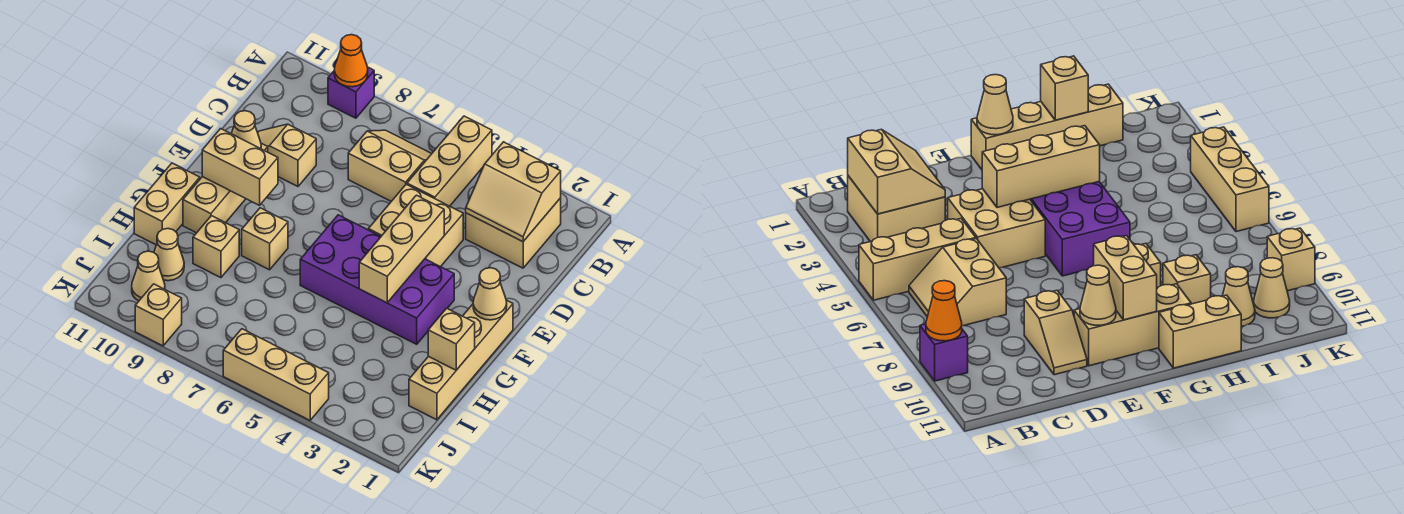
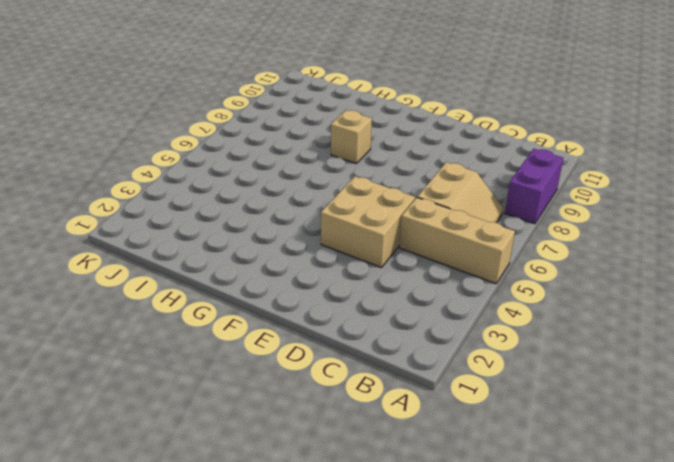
purple brick A8:A9 level 1 -> purple brick A9 level 1
none -> tan brick B2:C3 level 1
none -> tan slope D9:D10 level 1 top 9
none -> tan brick E10:G10 level 1

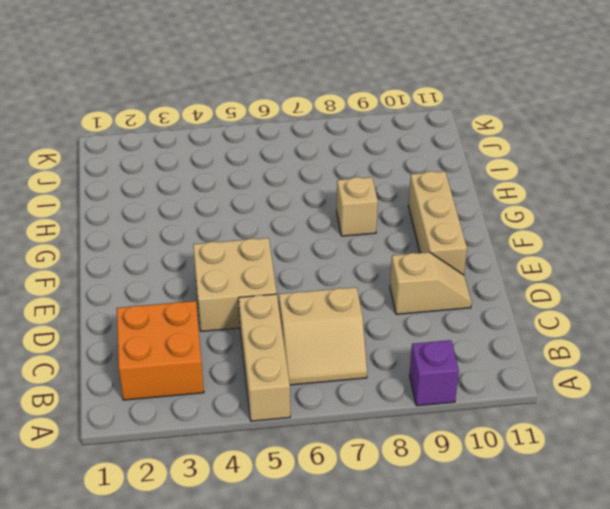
orange brick B2:C3 level 1 -> tan brick B2:C3 level 1
none -> tan brick F1:I1 level 1
none -> purple brick F3:G6 level 1
none -> tan brick G11:H11 level 1

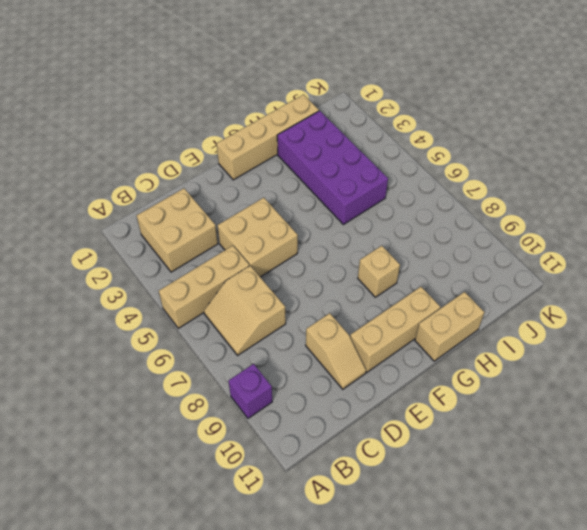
purple brick H2:I5 level 1 -> purple brick F3:G6 level 1
none -> tan brick H9 level 1
none -> tan cone I10 level 1
none -> tan cone J10 level 1

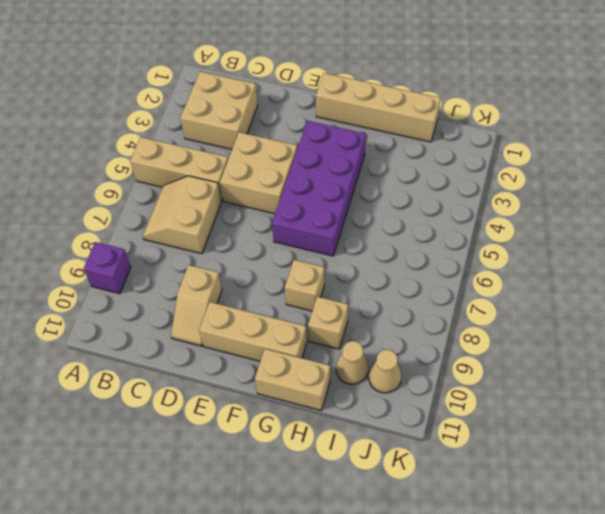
none -> tan brick K4:K6 level 1
none -> tan brick K9 level 1
none -> orange cone A9 level 2

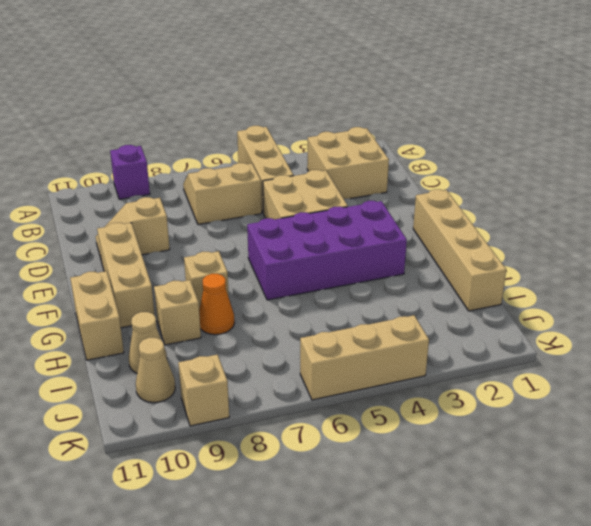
orange cone H8 level 1 -> orange cone A9 level 2
none -> tan slope B2:C3 level 2 top B
none -> tan brick E4:G4 level 2
none -> tan cone E10 level 2

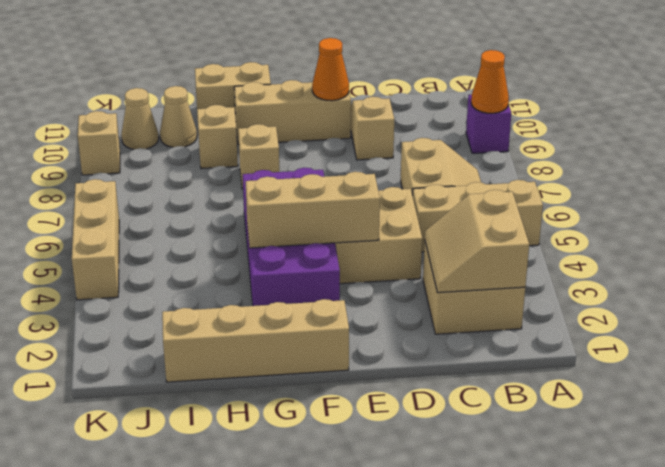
orange cone E10 level 2 -> tan cone E10 level 2
none -> tan cone F1 level 2
none -> tan brick F9:F10 level 2
none -> tan brick H1 level 2

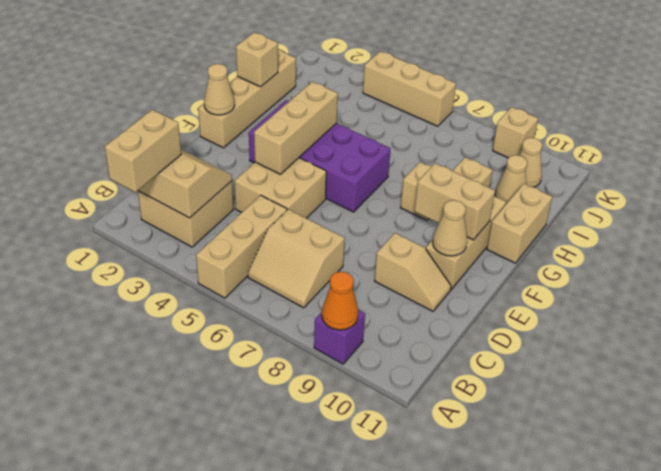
tan brick A2:B2 level 3 -> none

